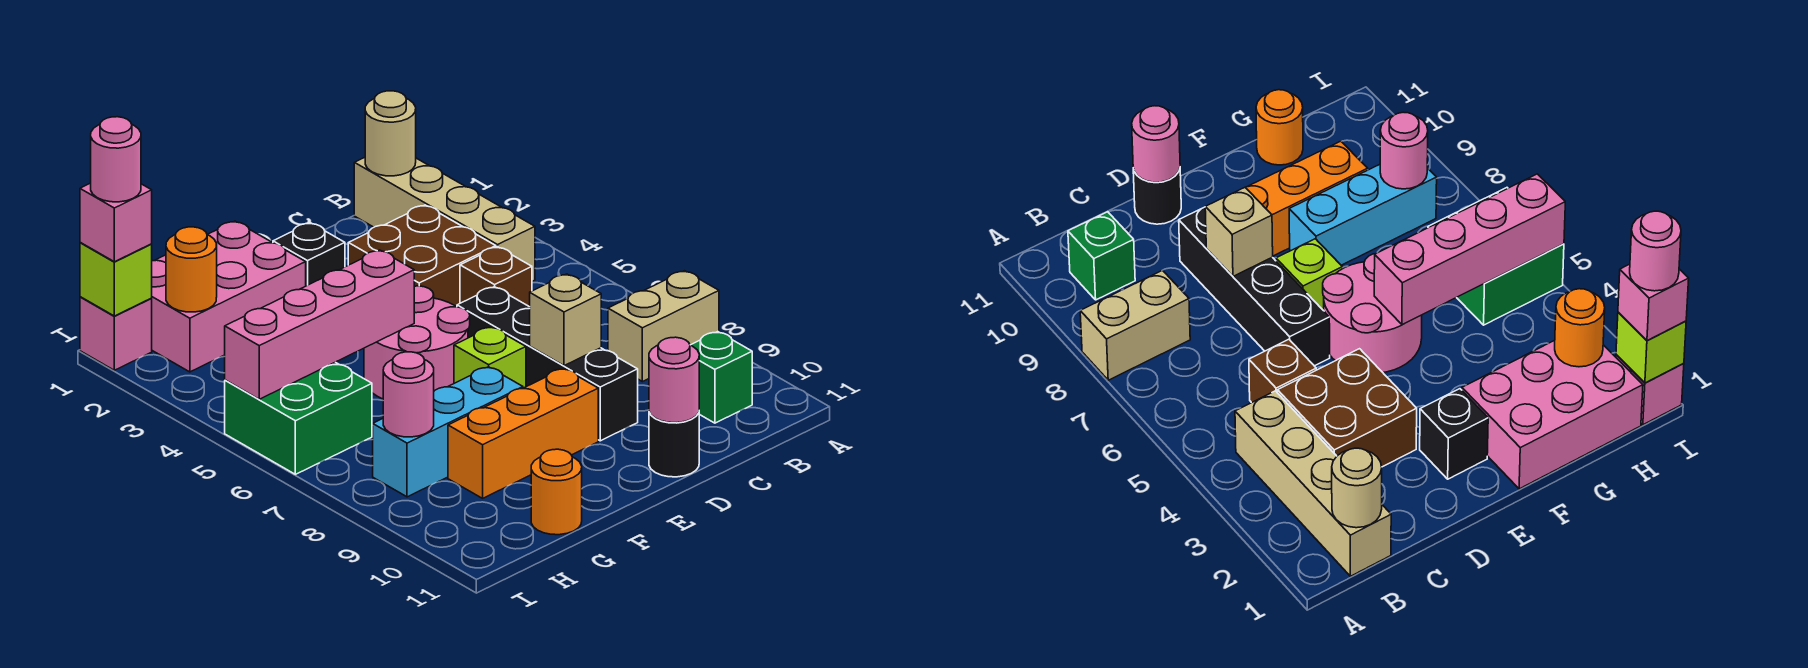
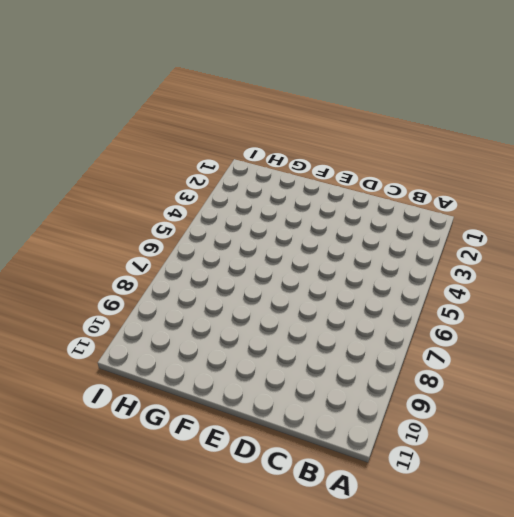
none -> tan brick A8:B8 level 1
none -> tan brick B1:B4 level 1
none -> green brick B10 level 1

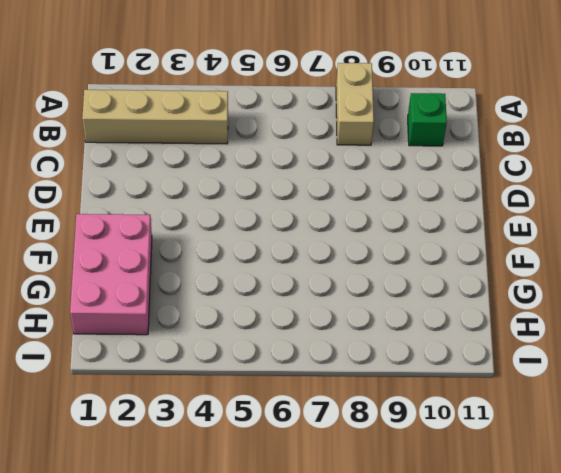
none -> brown brick C3:D4 level 1
none -> brown brick C5 level 1
none -> black brick D6:D9 level 1

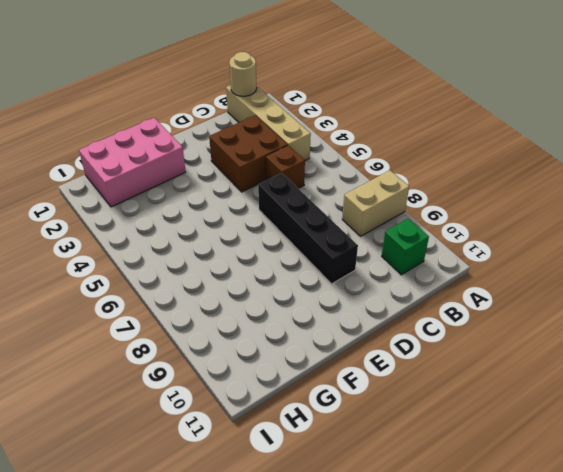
none -> black round brick D11 level 1
none -> black brick E2 level 1
none -> pink round brick E5:F6 level 1

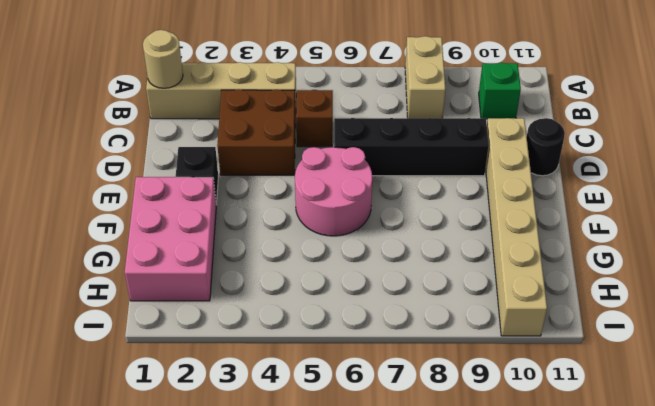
tan brick D10:I10 level 1 -> none
none -> lime brick E7 level 1
none -> orange brick E9:G9 level 1
none -> cyan brick F8:H8 level 1

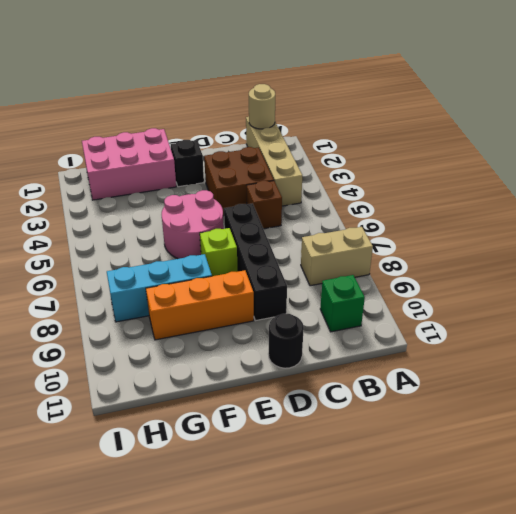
none -> orange round brick G11 level 1
none -> green brick H5:I6 level 1
none -> pink brick I1 level 1

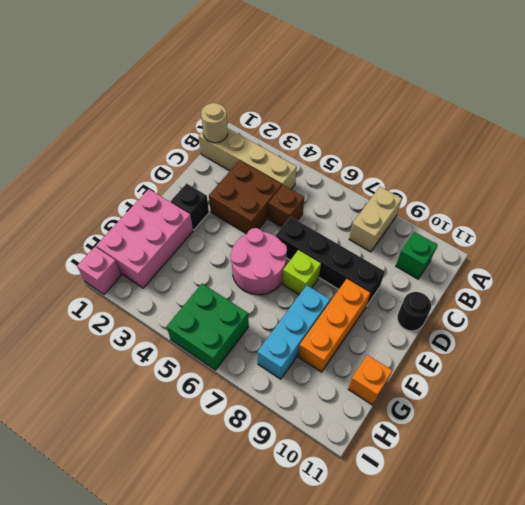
orange brick G11 level 1 -> orange round brick G11 level 1
none -> tan brick D8 level 2
none -> pink round brick D11 level 2
none -> pink brick F5:I5 level 2

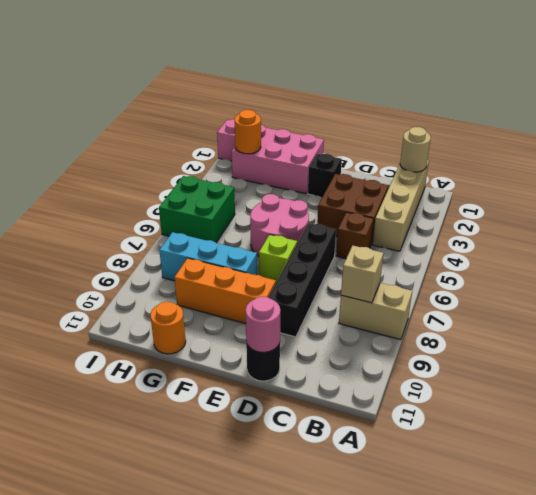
tan brick B8 level 2 -> tan brick D8 level 2
none -> green brick B10 level 1
none -> pink brick F5:I5 level 2
none -> pink round brick H8 level 2

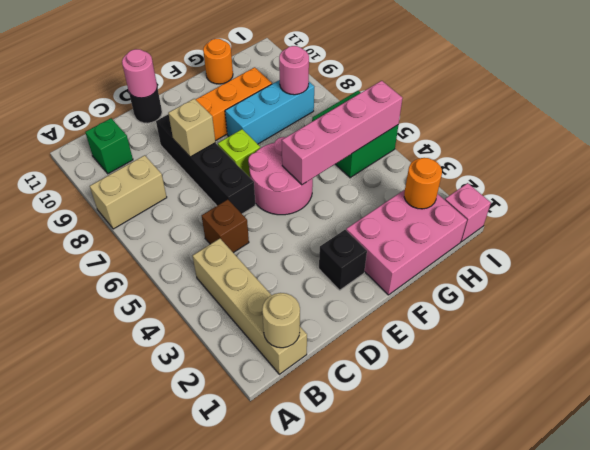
none -> brown brick C3:D4 level 1
none -> lime brick I1 level 2
none -> pink brick I1 level 3

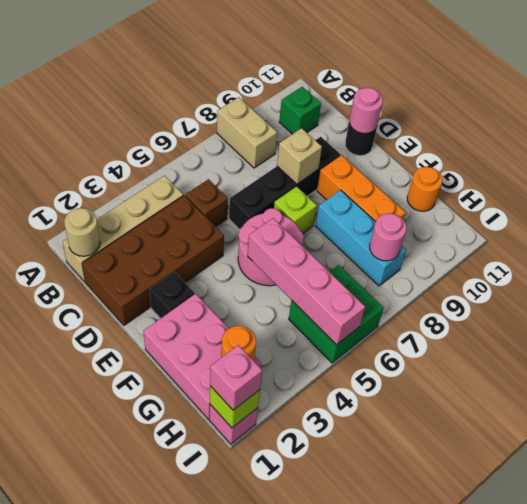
brown brick C1:D4 level 1 -> brown brick C3:D4 level 1
none -> pink round brick I1 level 4

